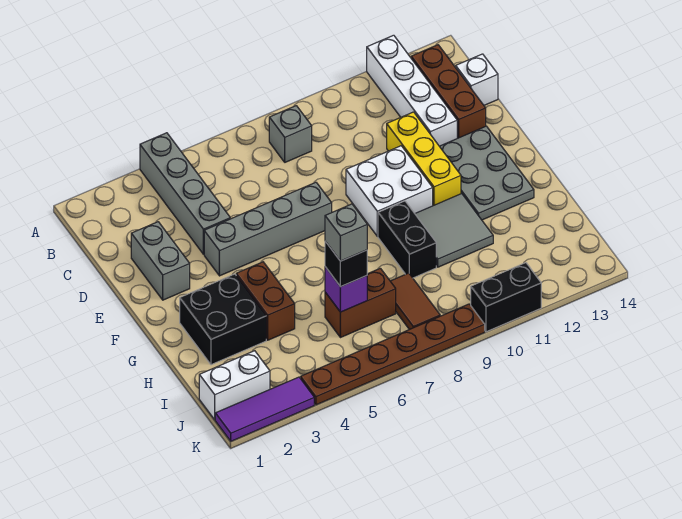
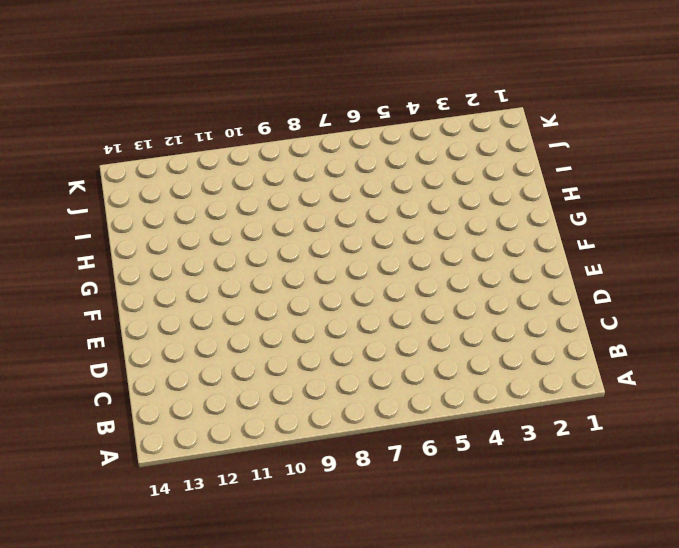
none -> grey brick A4:D4 level 1
none -> white brick A12:D12 level 1
none -> grey brick B8 level 1

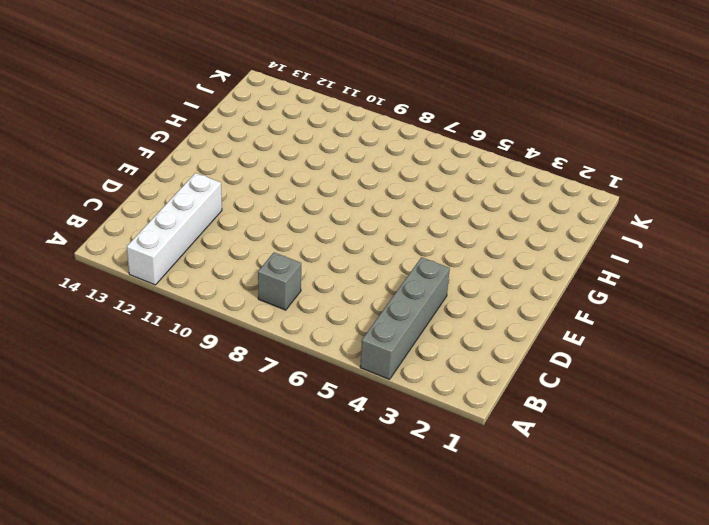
none -> brown brick B13:D13 level 1
none -> white brick C14 level 1
none -> grey brick D2:E2 level 1

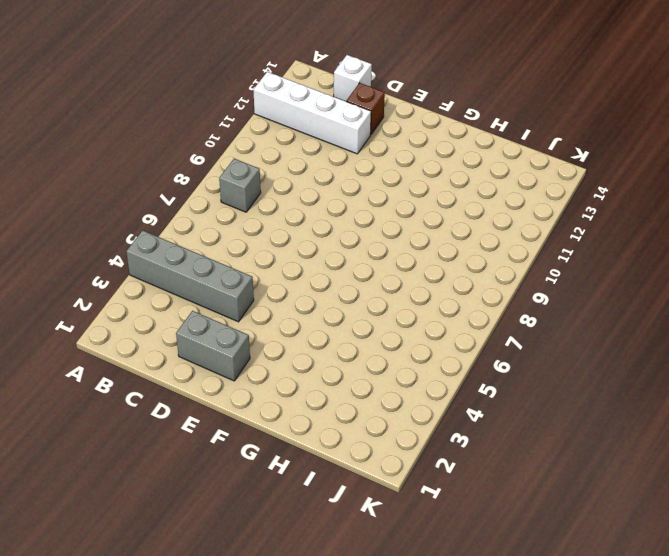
brown brick D13 level 1 -> brown brick B13:D13 level 1
none -> yellow brick D11:F11 level 1
none -> grey brick E4:E7 level 1
none -> white brick E9:F10 level 1

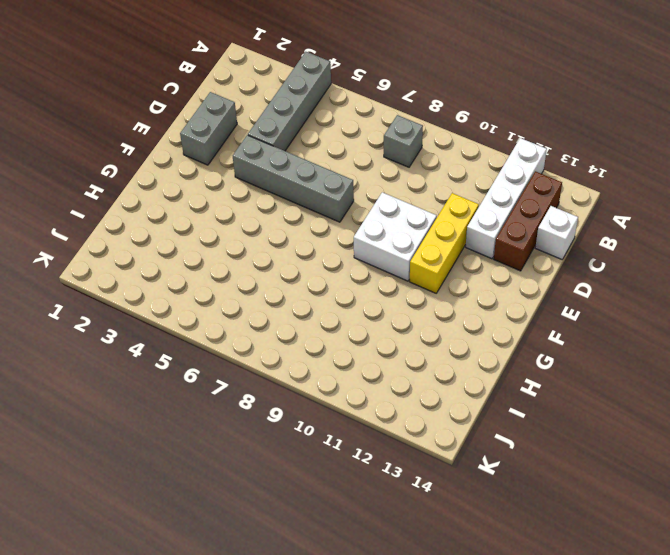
none -> grey plate E12:G13 level 1
none -> black brick G2:H3 level 1
none -> brown brick G4:H4 level 1

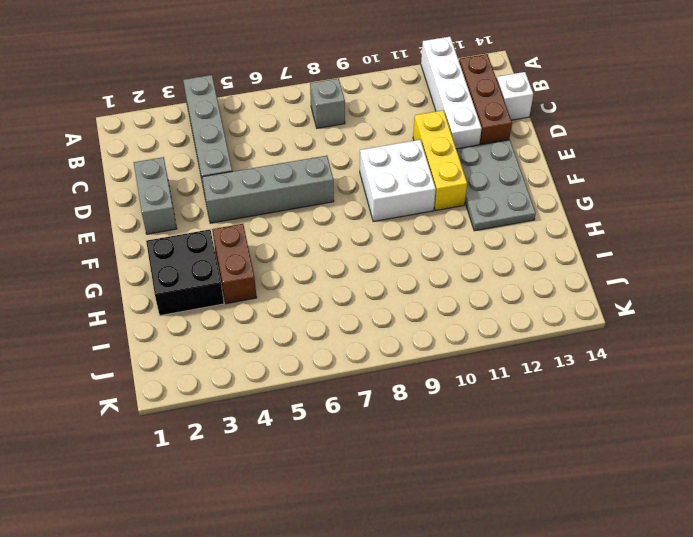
none -> black brick G9:H9 level 1
none -> grey tile G10:H11 level 1
none -> brown brick I6:I7 level 1

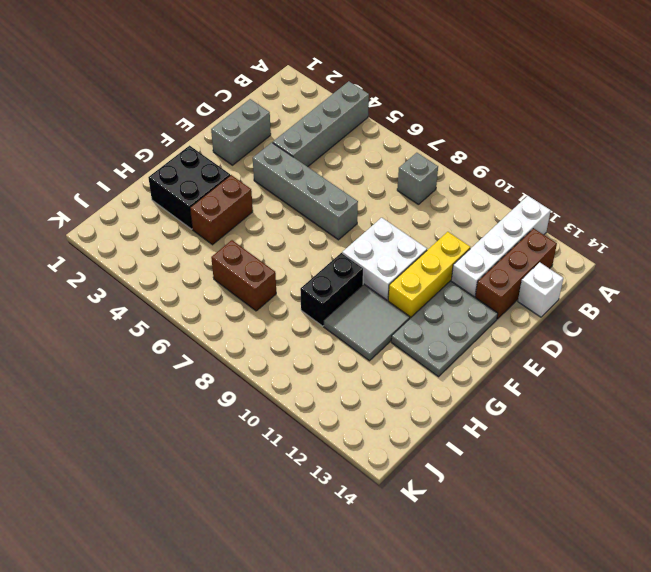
none -> brown tile I8:J8 level 1
none -> white brick J1:J2 level 1
none -> purple tile K1:K3 level 1

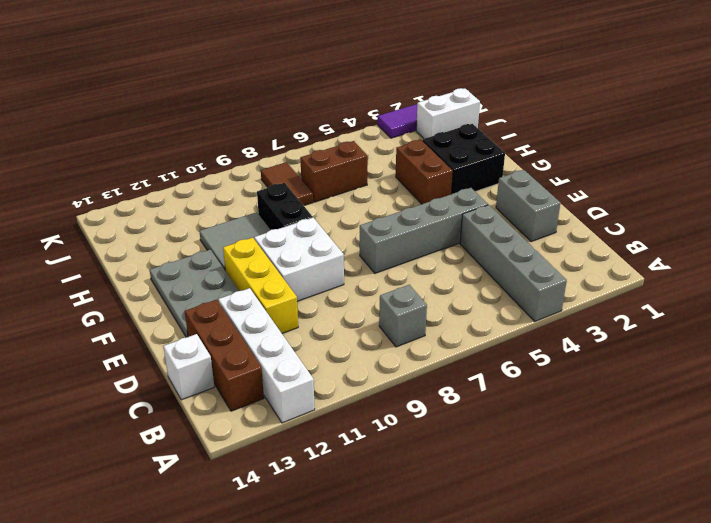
none -> brown plate K4:K9 level 1
none -> black brick K10:K11 level 1
none -> purple brick I6 level 2

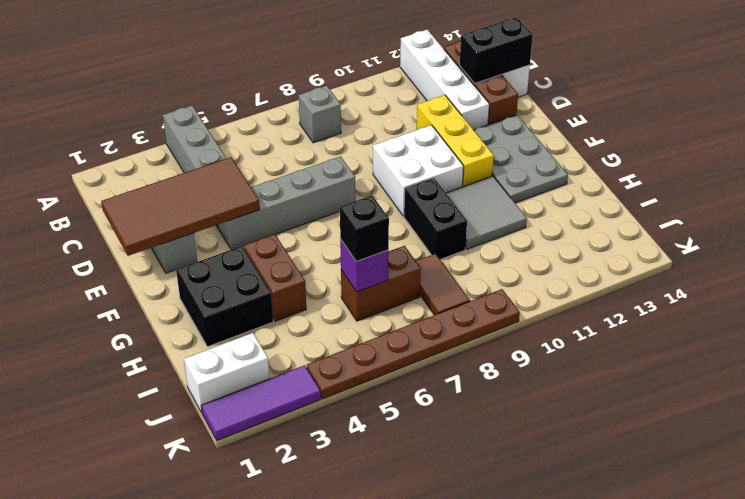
black brick C13:C14 level 2 -> black brick K10:K11 level 1
brown tile D1:E4 level 2 -> none
none -> grey brick I6 level 4

